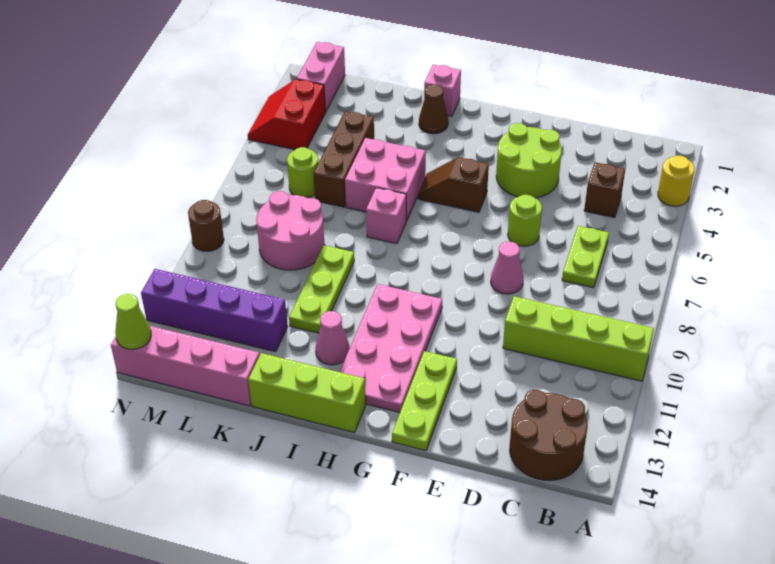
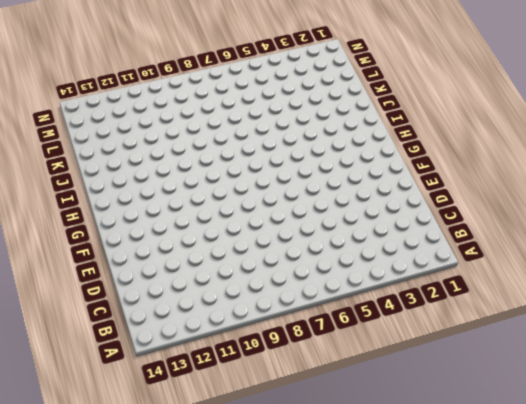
none -> yellow round brick A3 level 1
none -> lime brick A10:D10 level 1
none -> brown round brick B13:C14 level 1

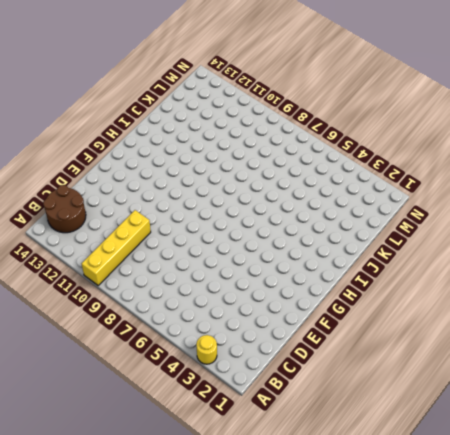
yellow brick A10:D10 level 1 -> lime brick A10:D10 level 1
none -> brown brick C4 level 1
none -> lime plate C6:C7 level 1
none -> lime round brick E3:F4 level 1

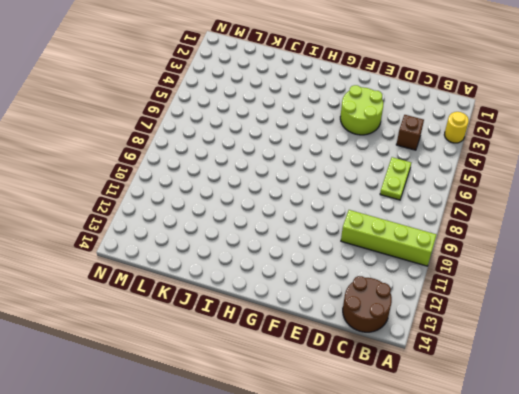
none -> lime round brick E6 level 1
none -> pink cone E8 level 1
none -> lime plate F12:F14 level 1

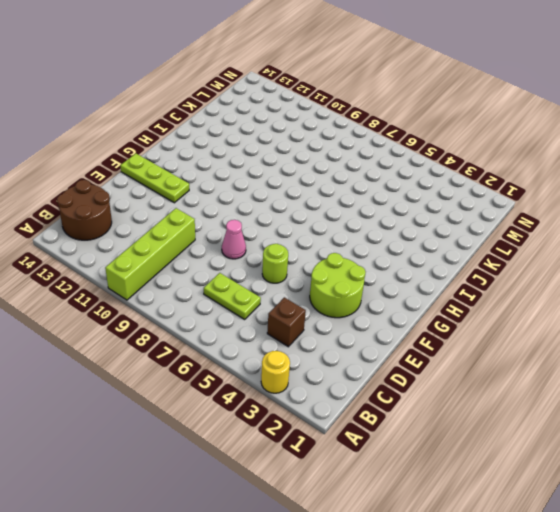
none -> brown slope G5:H5 level 1 top G
none -> pink plate G10:H13 level 1
none -> lime brick H14:J14 level 1

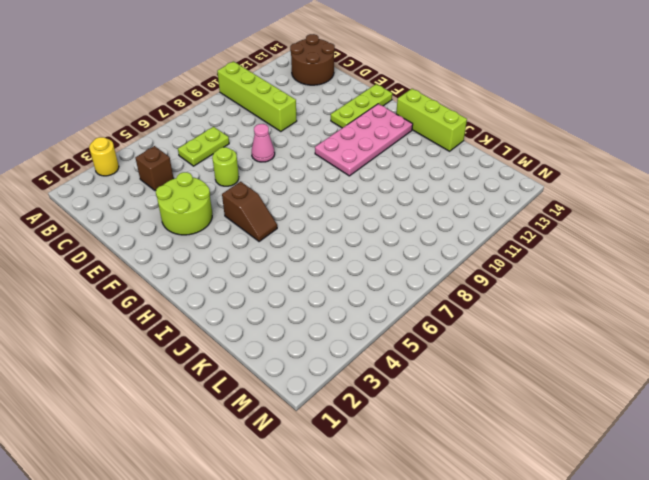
none -> pink brick I1 level 1
none -> brown cone I2 level 1
none -> pink brick I5:J6 level 1

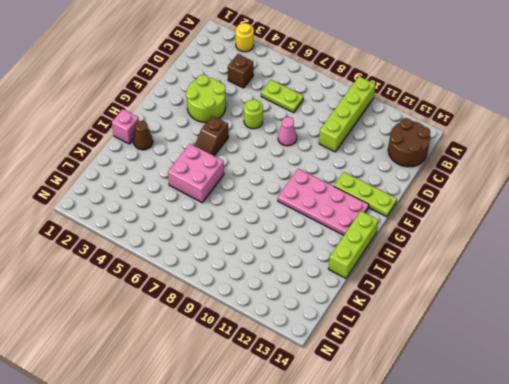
none -> pink brick I7 level 1
none -> pink cone I12 level 1
none -> lime plate J9:J11 level 1

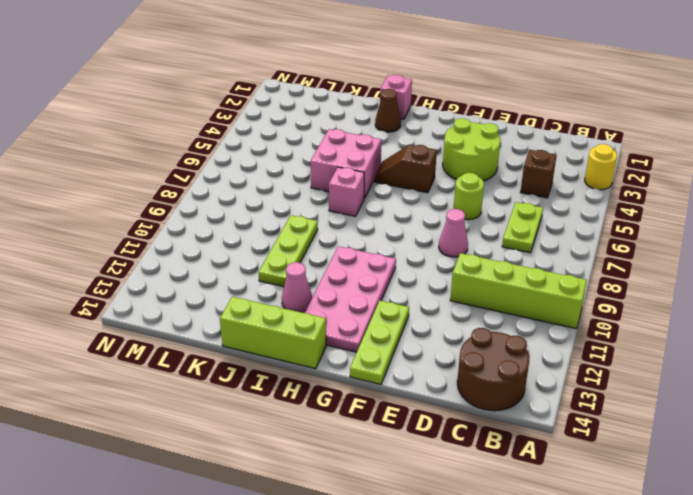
none -> brown brick K4:K6 level 1
none -> pink round brick K8:L9 level 1
none -> purple brick K12:N12 level 1

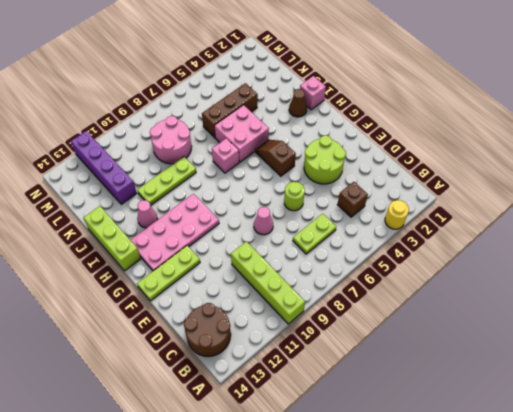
none -> pink brick K14:N14 level 1
none -> lime round brick L6 level 1
none -> pink brick M1:M2 level 1

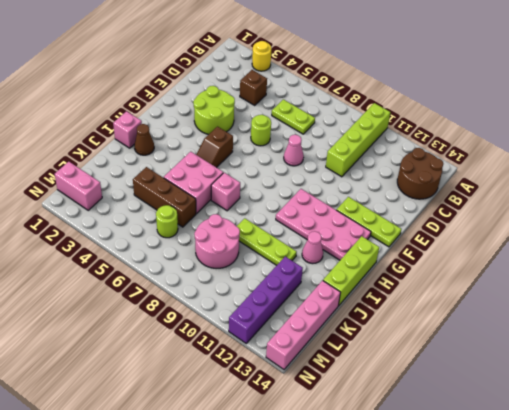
none -> red slope M3:N4 level 1 top M
none -> brown round brick N9 level 1
none -> lime cone N14 level 2

